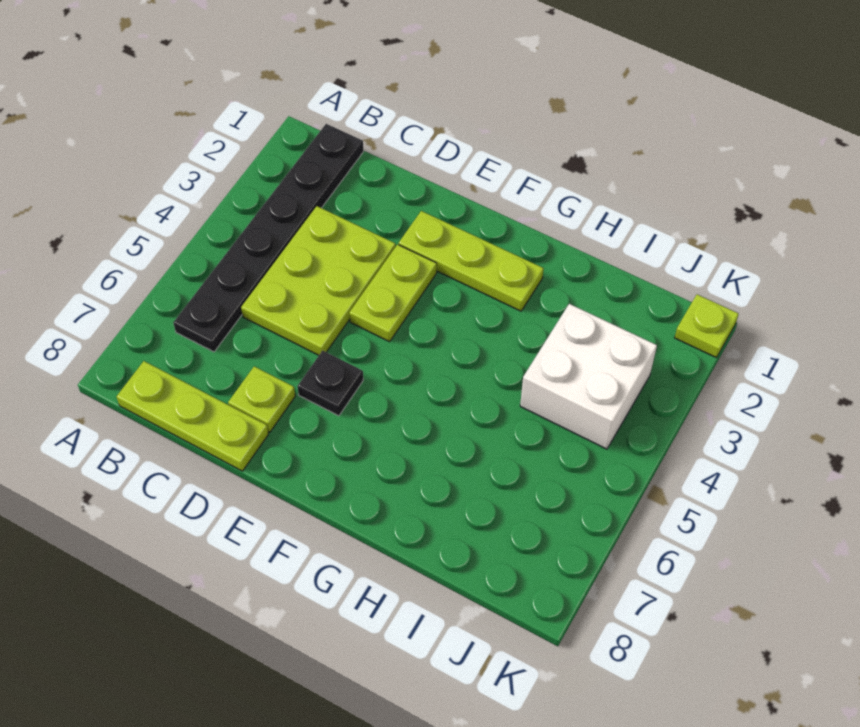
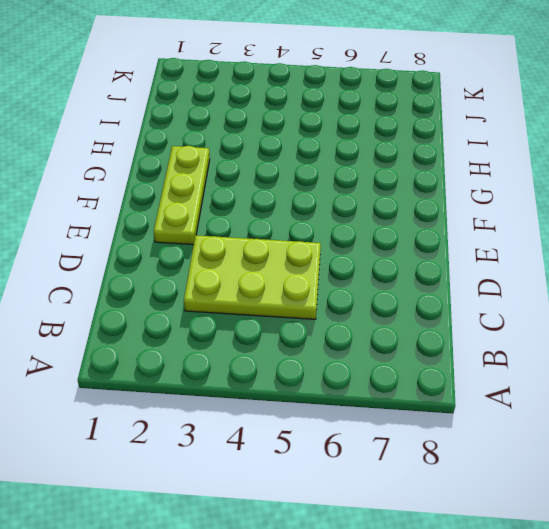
none -> black plate B1:B6 level 1
none -> lime plate B8:D8 level 1

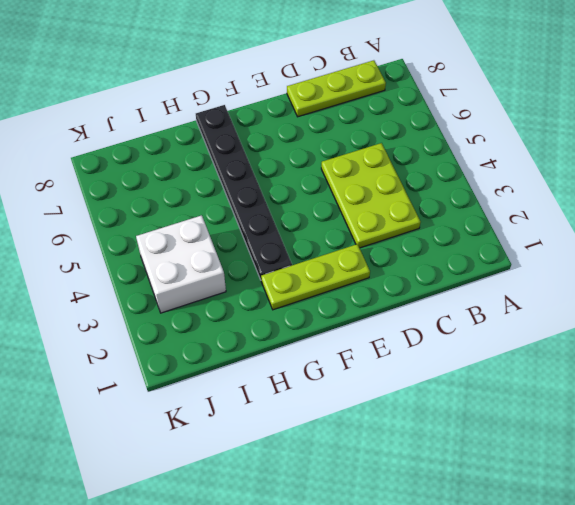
black plate G3:G8 level 1 -> black plate B1:B6 level 1
none -> lime plate D7 level 1
none -> lime plate E3:E4 level 1

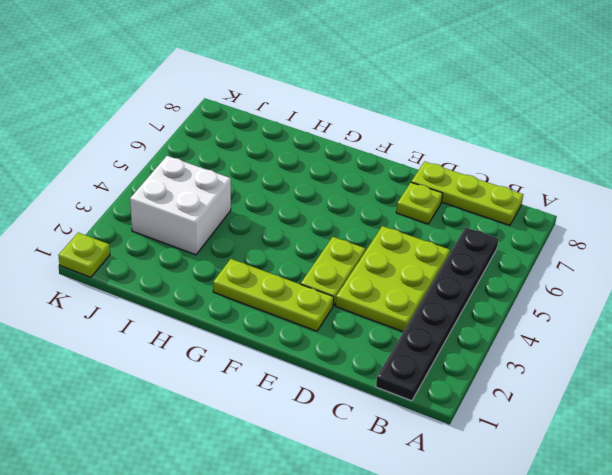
none -> black plate E6 level 1

